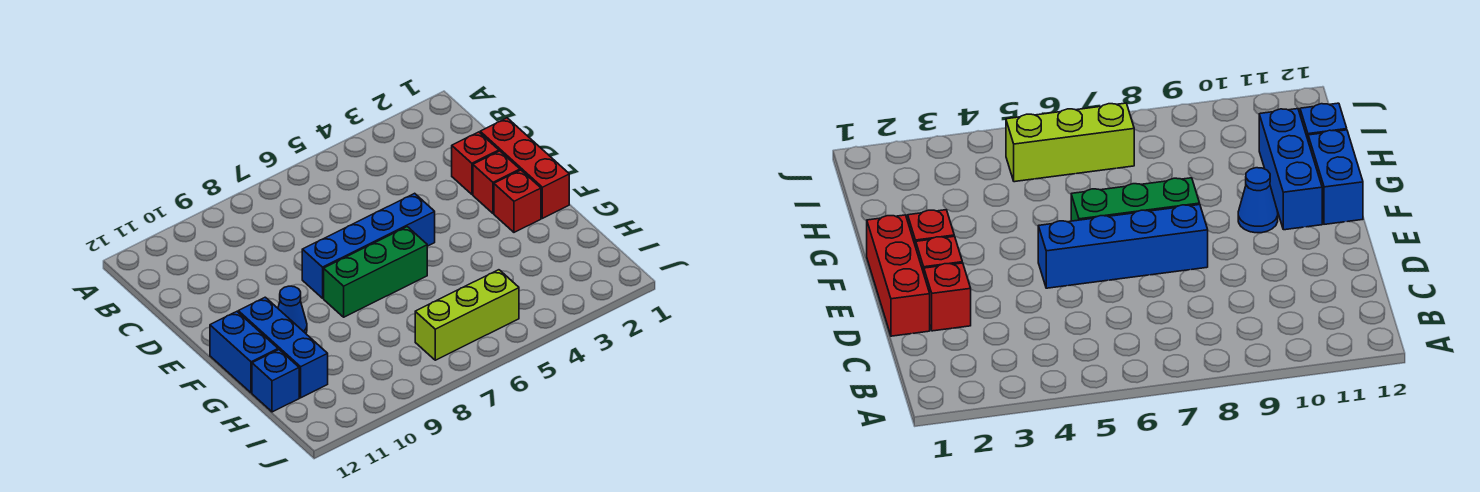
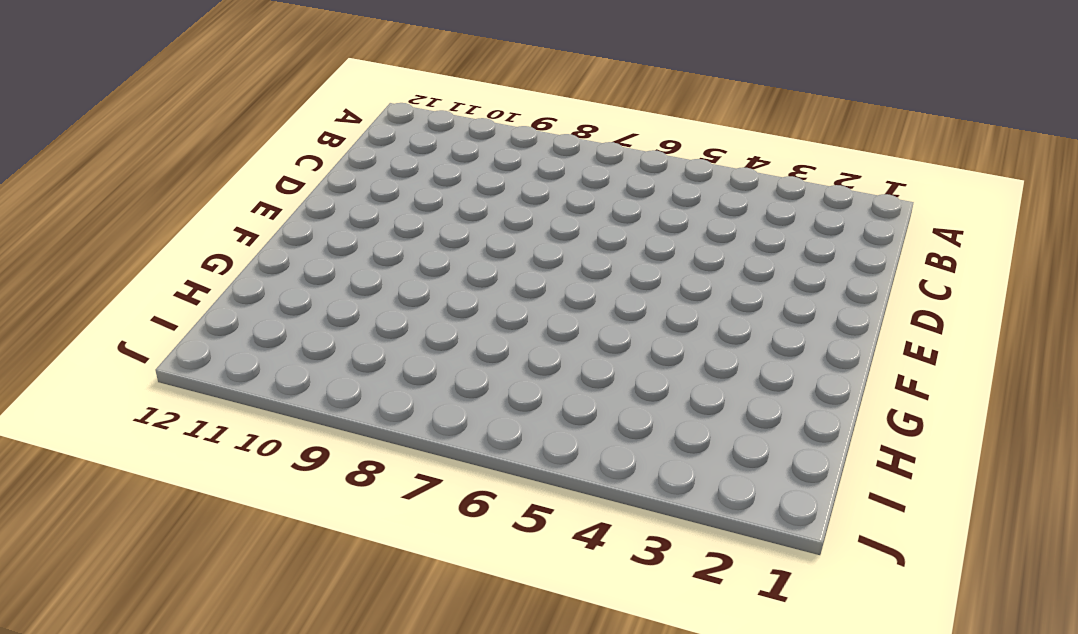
none -> red brick D1:F1 level 1
none -> red brick D2 level 1

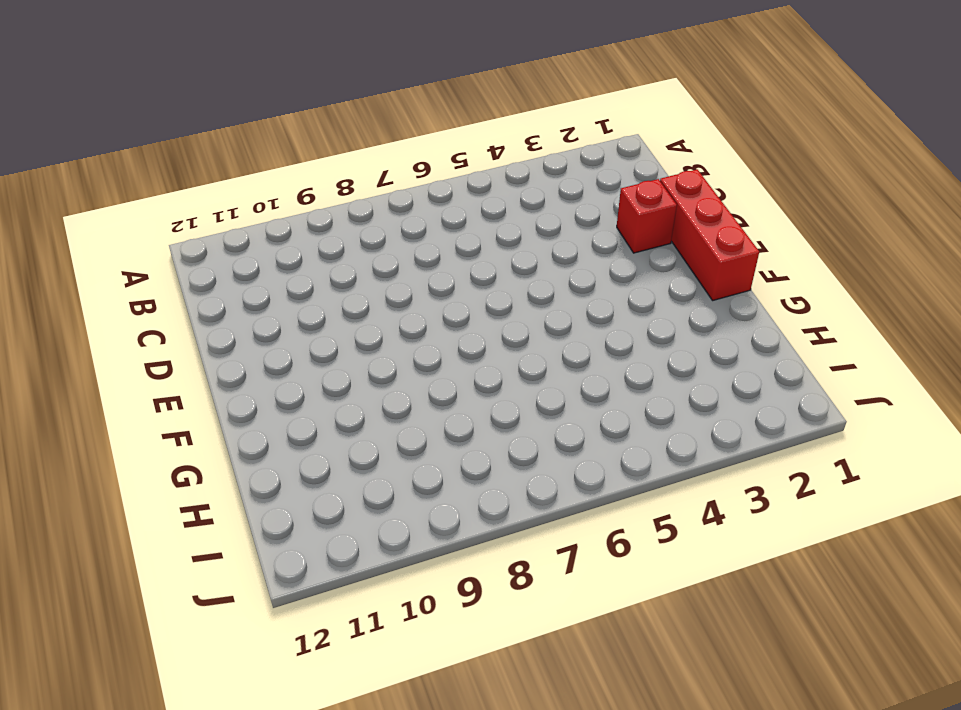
none -> red brick E2 level 1
none -> blue brick E5:E8 level 1

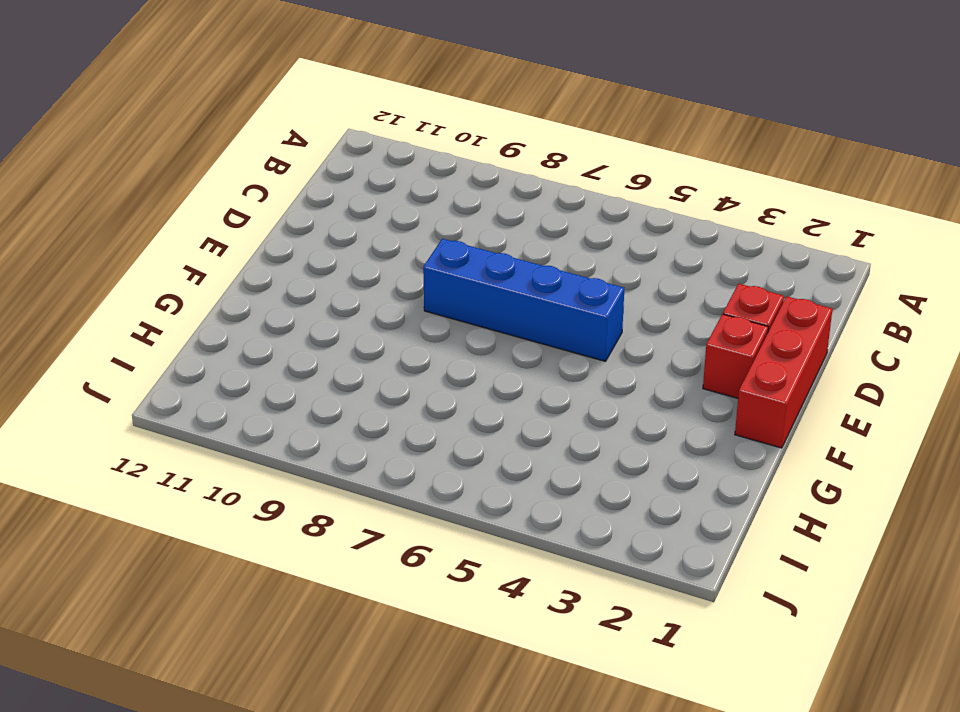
none -> red brick F2 level 1
none -> green brick F6:F8 level 1

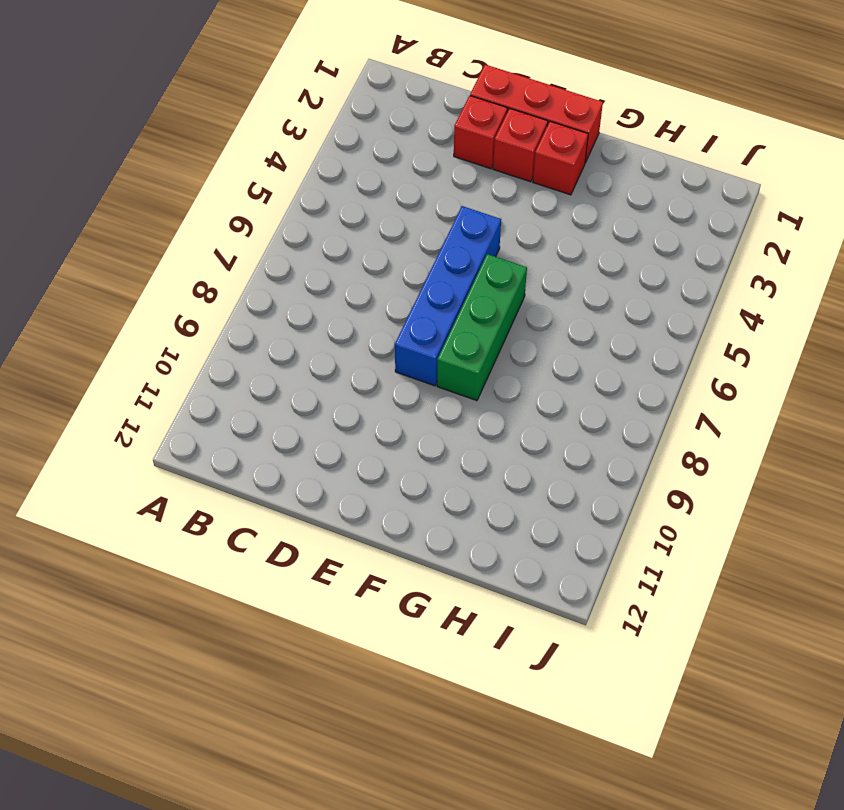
none -> blue cone F10 level 1
none -> blue brick F11:H11 level 1

